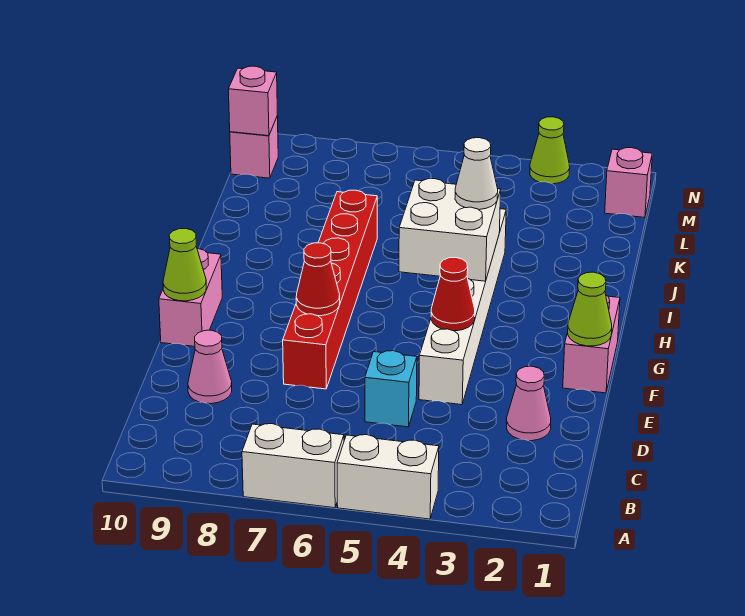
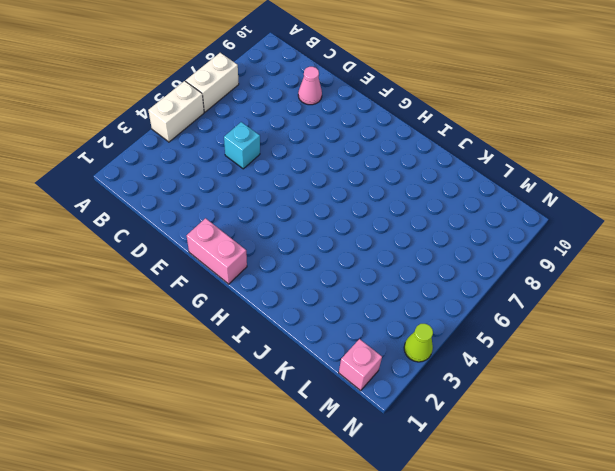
none -> pink cone D2 level 1
none -> white brick E4:J4 level 1
none -> red brick E7:J7 level 1

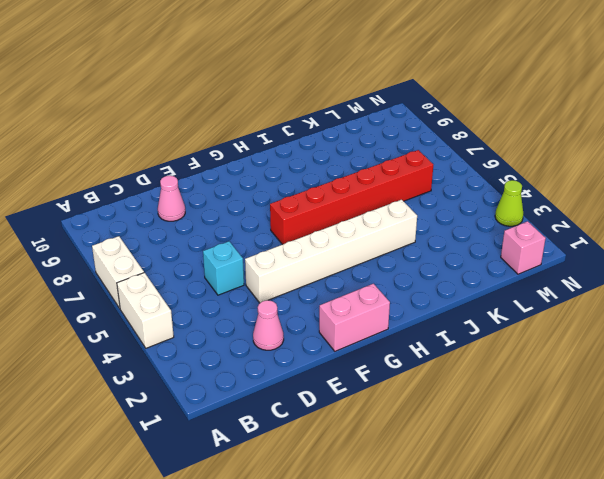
red brick G6:L6 level 1 -> red brick E7:J7 level 1
none -> pink brick F10:G10 level 1
none -> pink brick M10 level 1
none -> lime cone F1 level 2

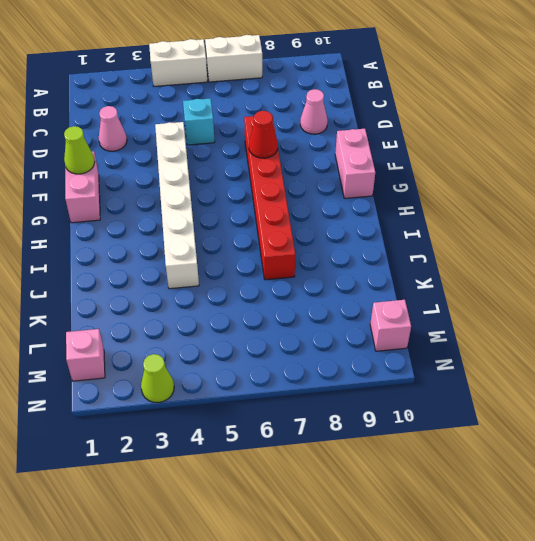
none -> red cone F4 level 2
none -> lime cone F10 level 2
none -> white brick H4:I5 level 2

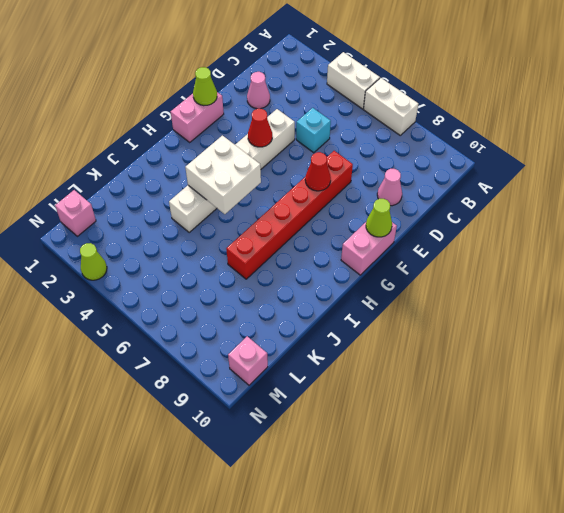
none -> pink brick M10 level 2
none -> white cone I4 level 3

